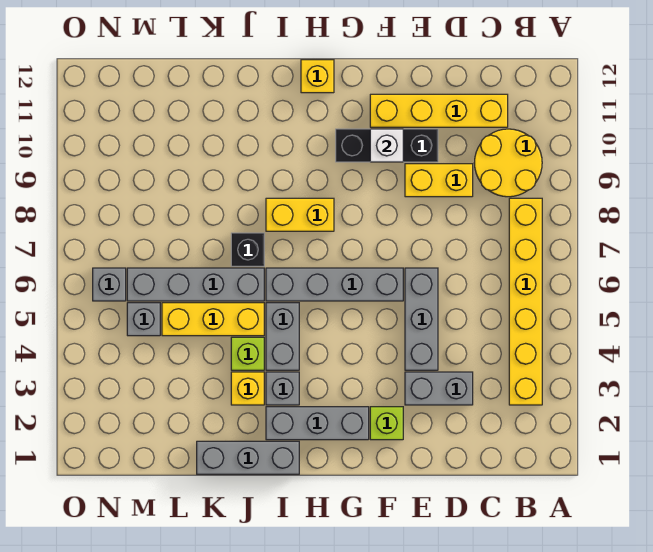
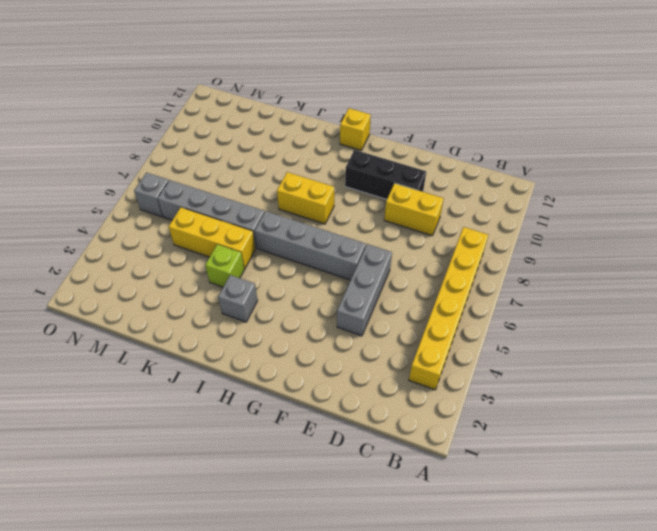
none -> yellow round brick B9:C10 level 1
none -> yellow brick C11:F11 level 1
none -> grey brick D3:E3 level 1

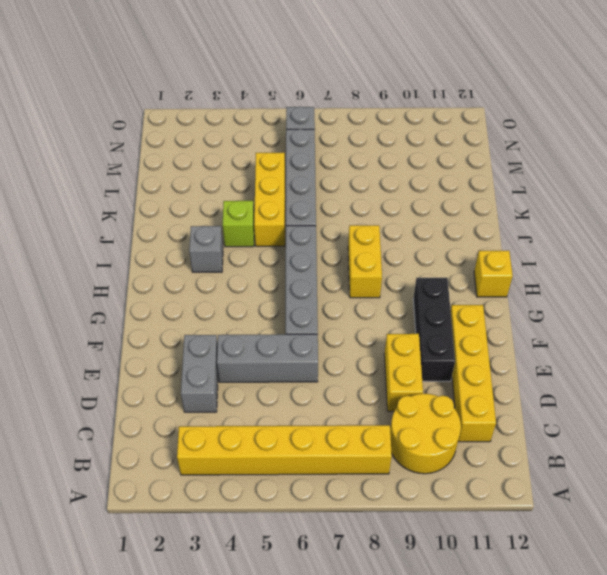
none -> lime brick F2 level 1
none -> grey brick G2:I2 level 1
none -> grey brick I1:K1 level 1

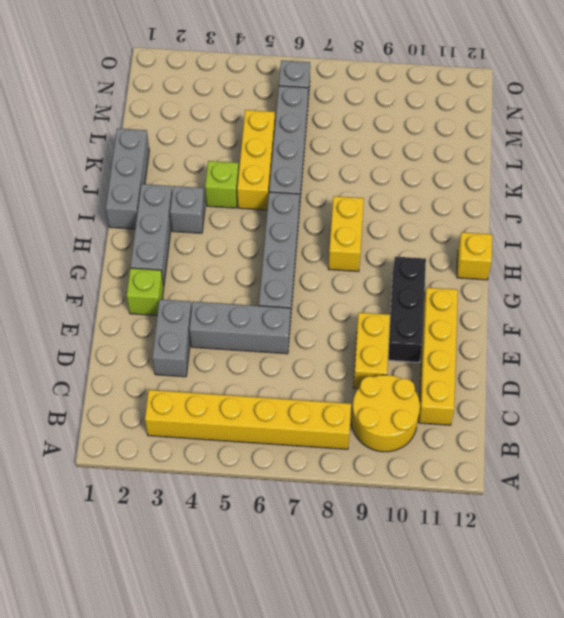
none -> grey brick I4:I5 level 1
none -> yellow brick J3 level 1
none -> black brick J7 level 1

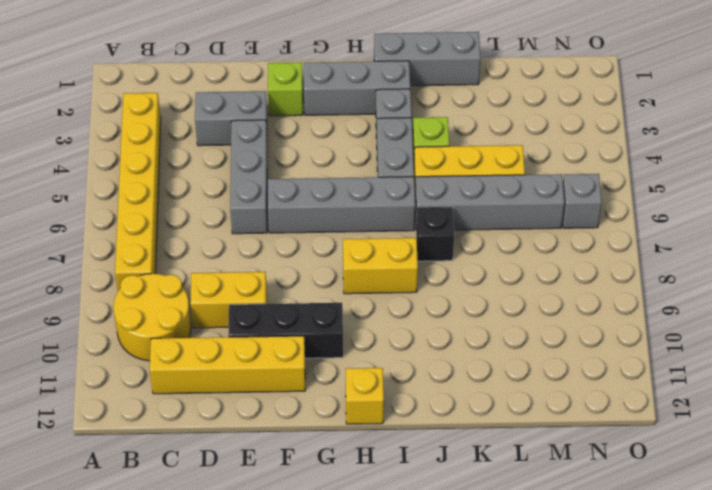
none -> yellow brick J3 level 1
none -> grey brick M5 level 1
none -> white brick F10 level 2

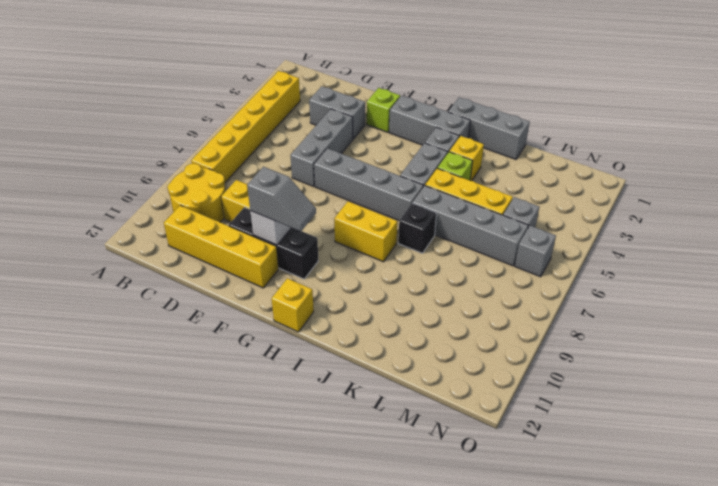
grey slope F10:G10 level 3 top F -> none

